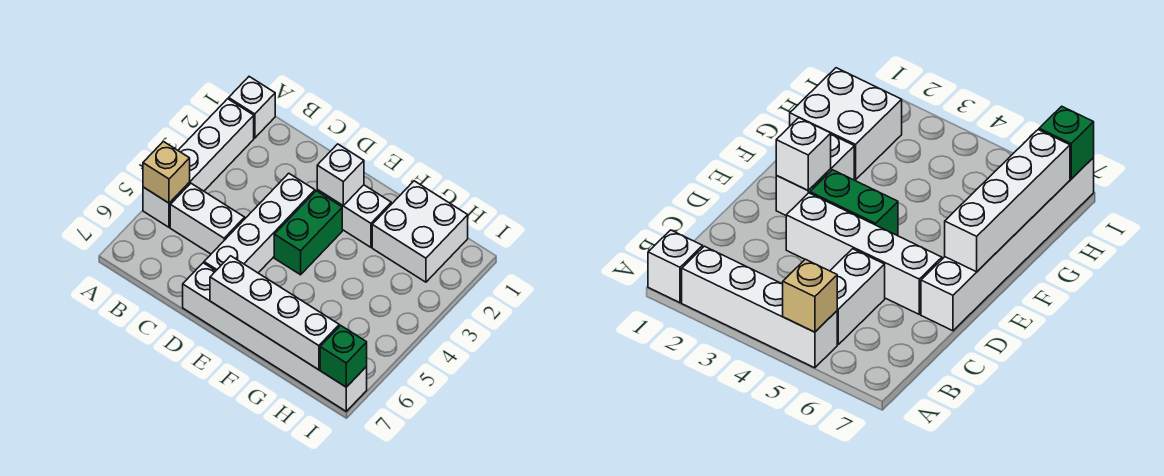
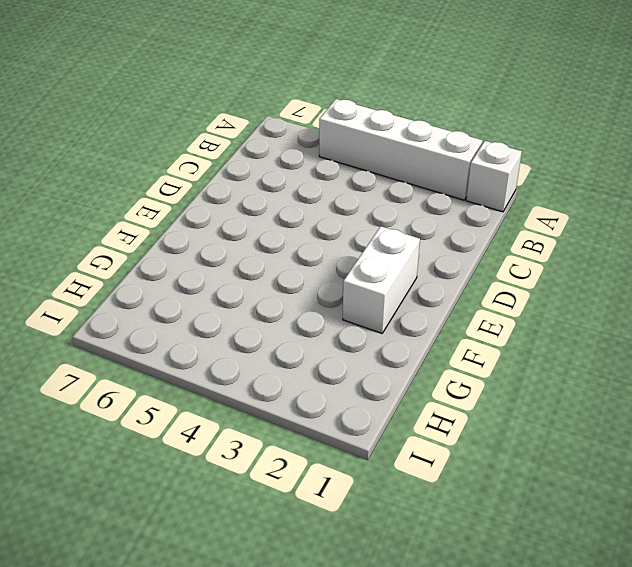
none -> white brick B5:C5 level 1
none -> white brick D3:D6 level 1
none -> white brick D7:I7 level 1

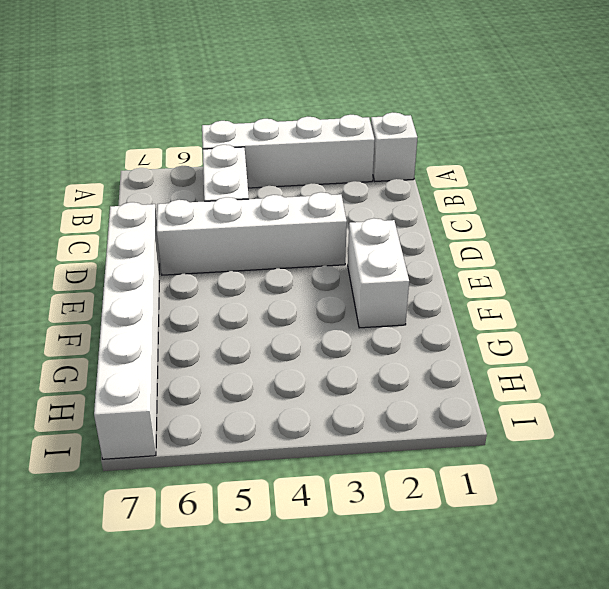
none -> green brick E3:E4 level 1
none -> white brick G1:H2 level 1
none -> tan brick A5 level 2

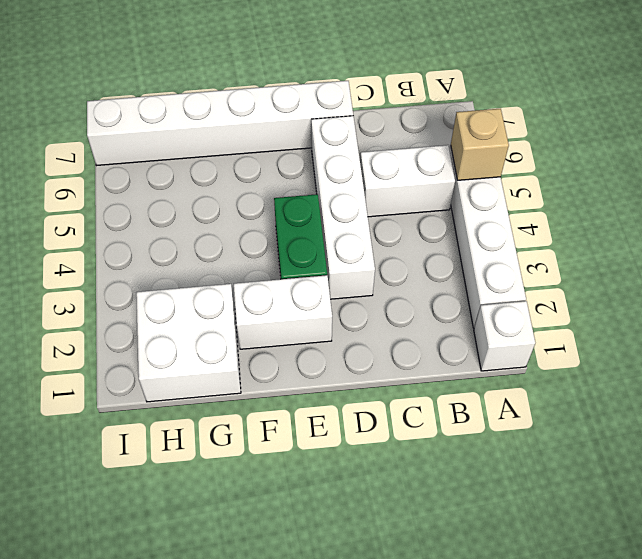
none -> white brick E2 level 2
none -> white brick E7:H7 level 2
none -> green brick I7 level 2

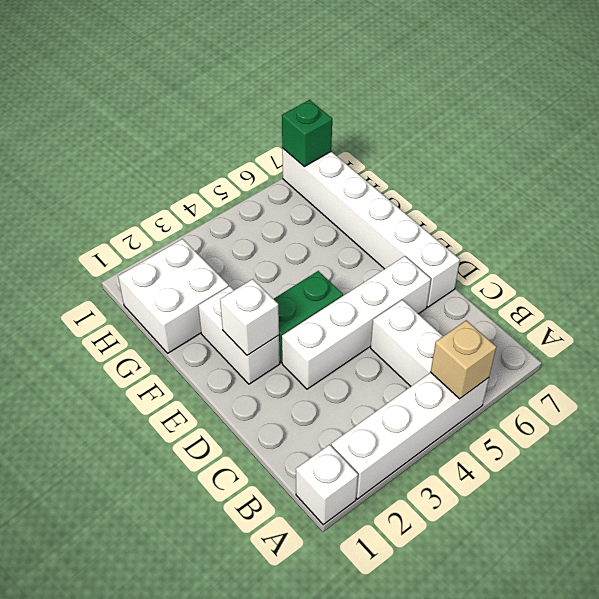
none -> white brick E7:H7 level 2

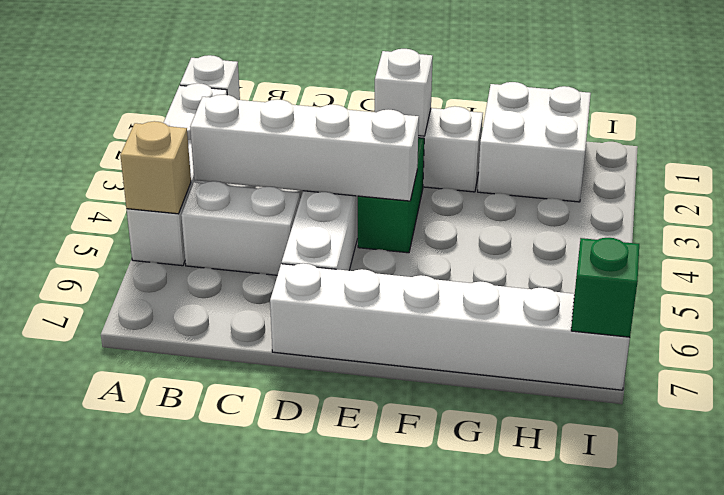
white brick B4:E4 level 2 -> white brick E7:H7 level 2

